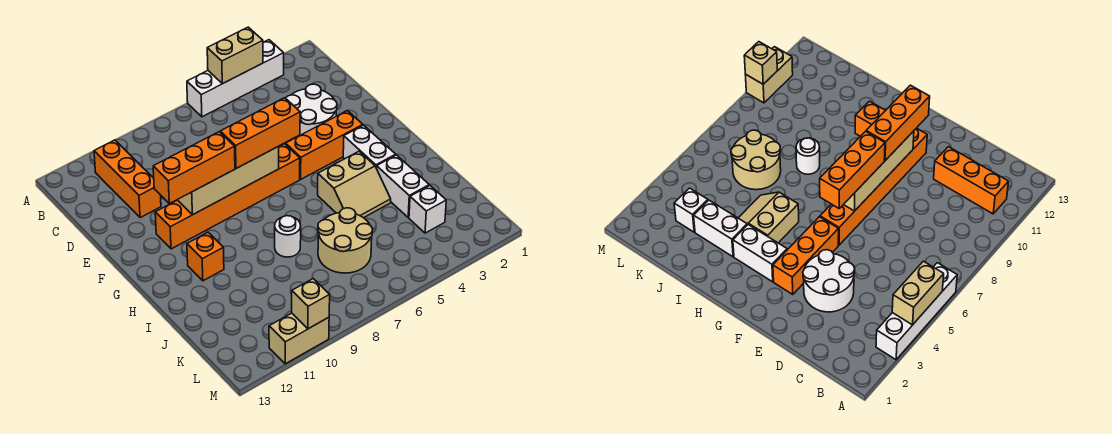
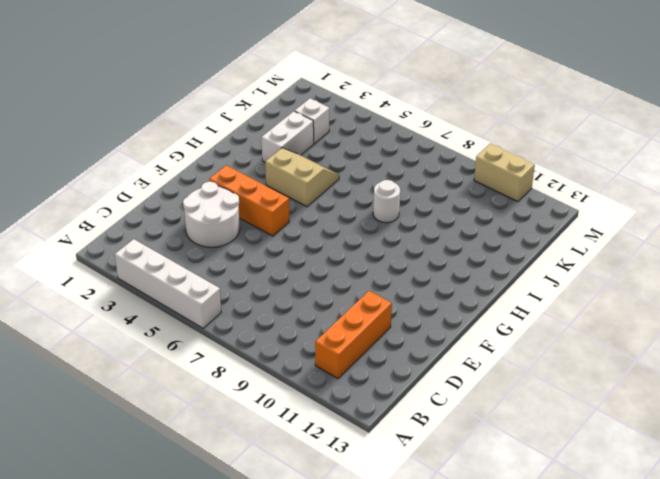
none -> orange brick F6:F11 level 1
none -> white brick G3:H3 level 1
none -> orange brick H11 level 1

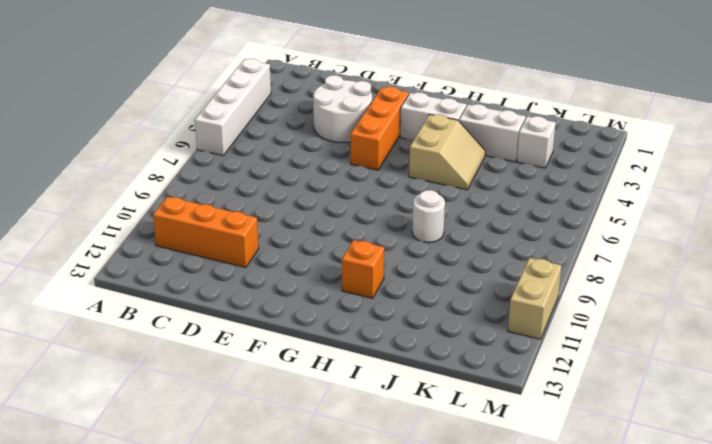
none -> orange brick F6:F11 level 1
none -> tan round brick J6:K7 level 1
none -> tan brick A4:A5 level 2

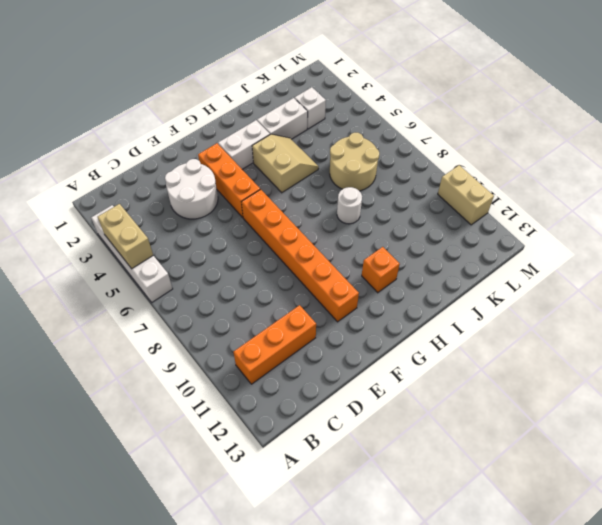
none -> tan brick F7:F10 level 2
none -> tan brick M10 level 2
none -> orange brick F6:F8 level 3

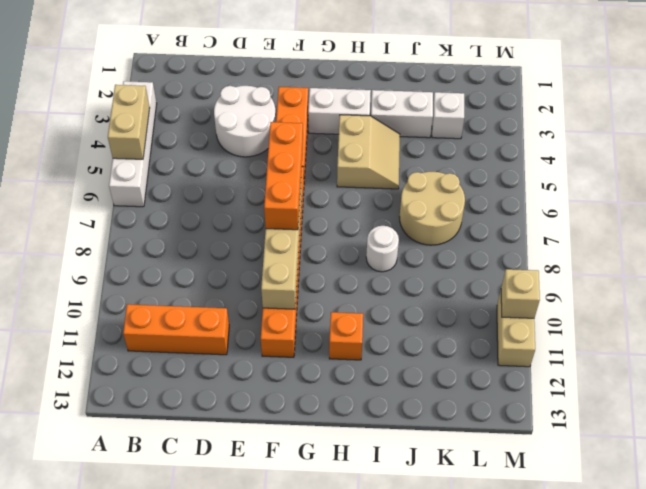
none -> orange brick F9:F11 level 3

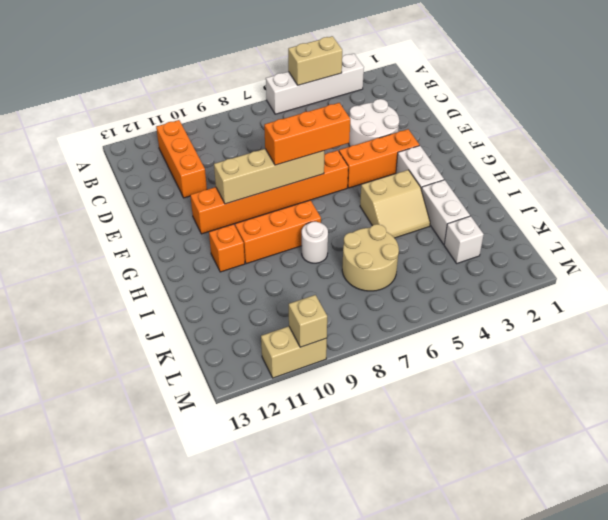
orange brick H8:H10 level 1 -> orange brick F9:F11 level 3

